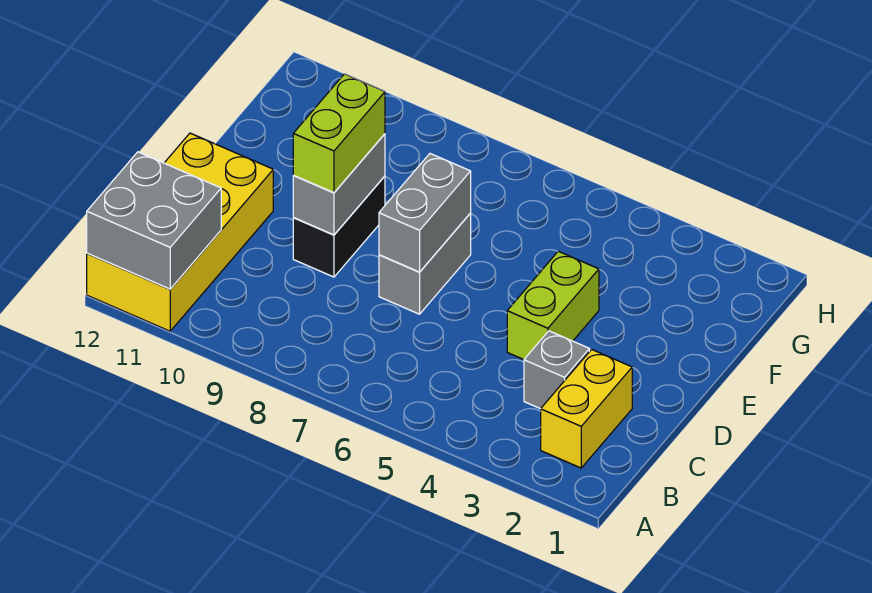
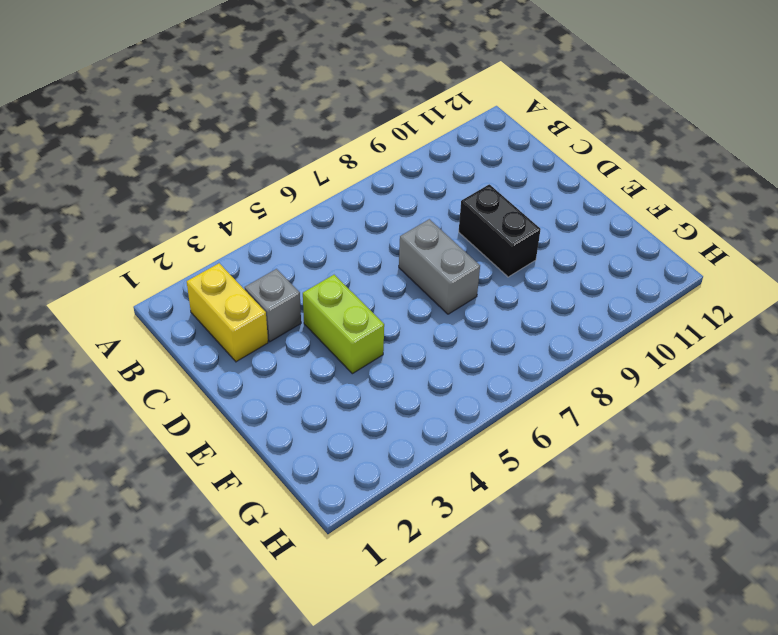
none -> yellow brick A11:D12 level 1
none -> grey brick A11:B12 level 2

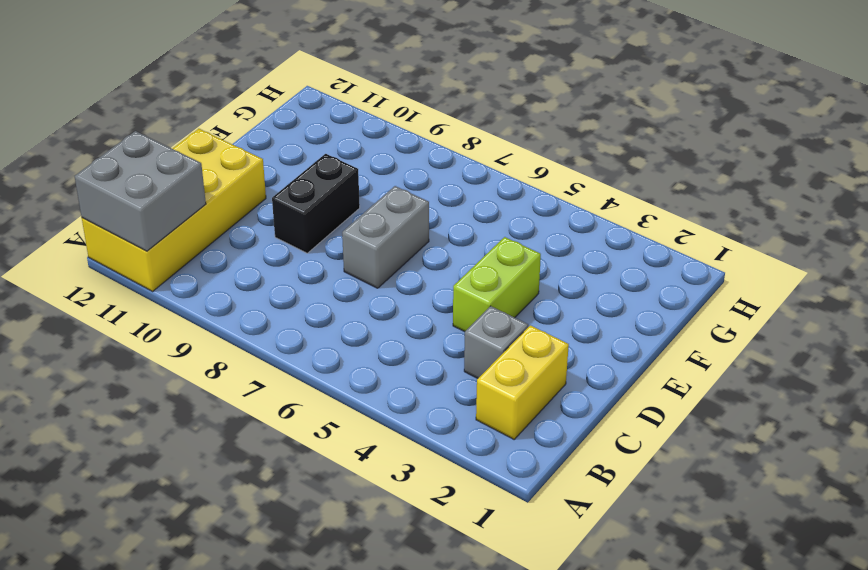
none -> grey brick D7:E7 level 2
none -> grey brick D9:E9 level 2

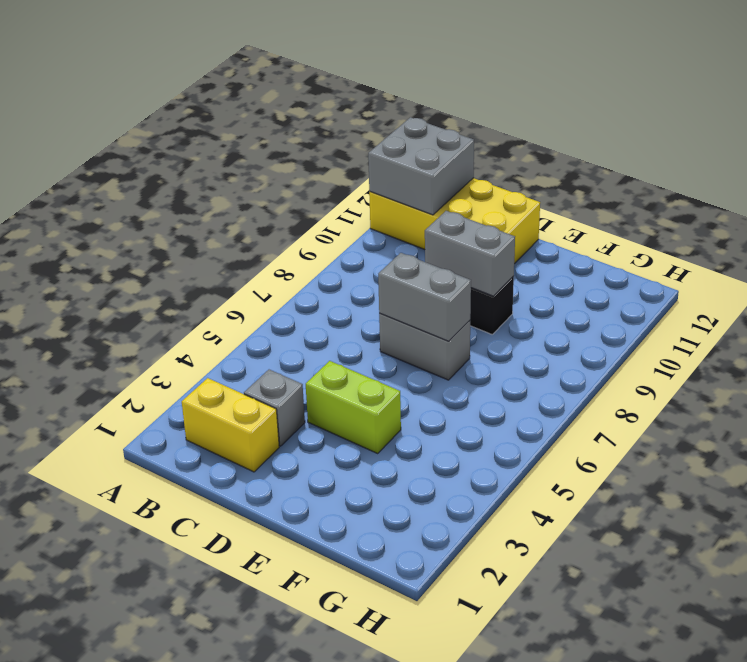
none -> lime brick D9:E9 level 3

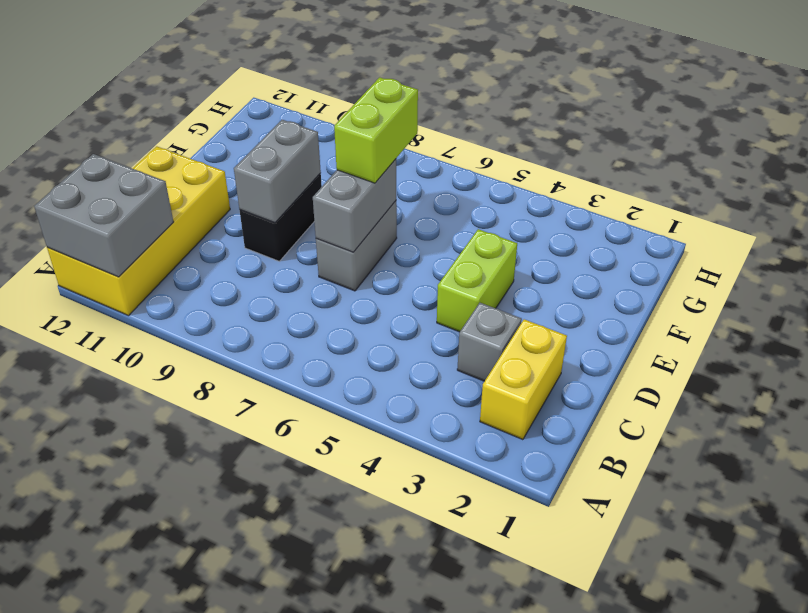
lime brick E7:F7 level 3 -> lime brick D9:E9 level 3

